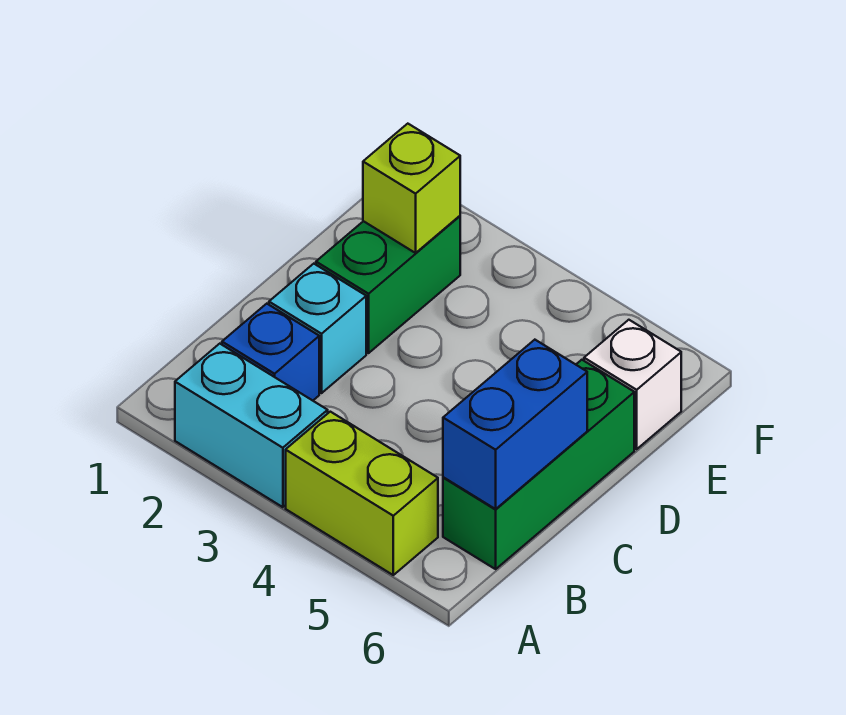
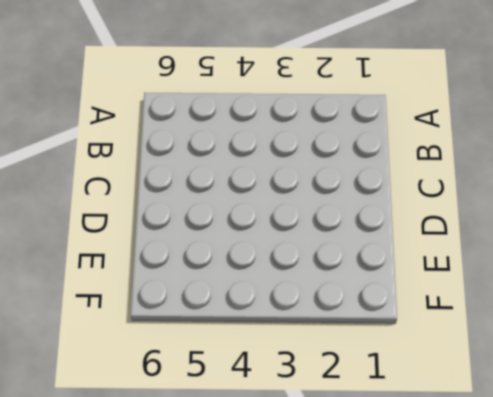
none -> cyan brick A2:A3 level 1
none -> lime brick A4:A5 level 1

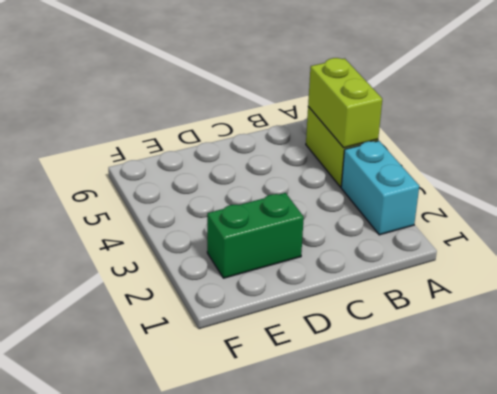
lime brick A4:A5 level 2 -> none
none -> blue brick B2 level 1
none -> green brick B6:D6 level 1

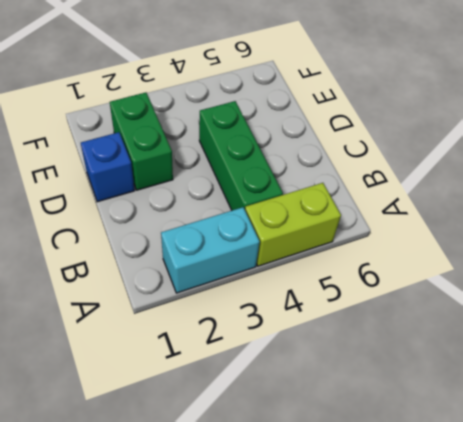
green brick B4:D4 level 1 -> green brick B6:D6 level 1
blue brick D1 level 1 -> blue brick B2 level 1
none -> cyan brick C2 level 1
none -> white brick E6 level 1

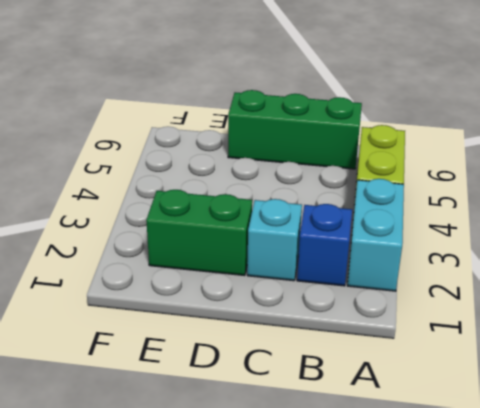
none -> white brick E6 level 1
none -> blue brick B6:C6 level 2

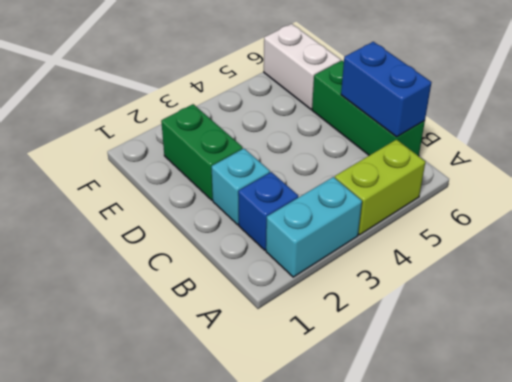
white brick E6:F6 level 1 -> white brick E6 level 1
none -> lime brick E2 level 2

